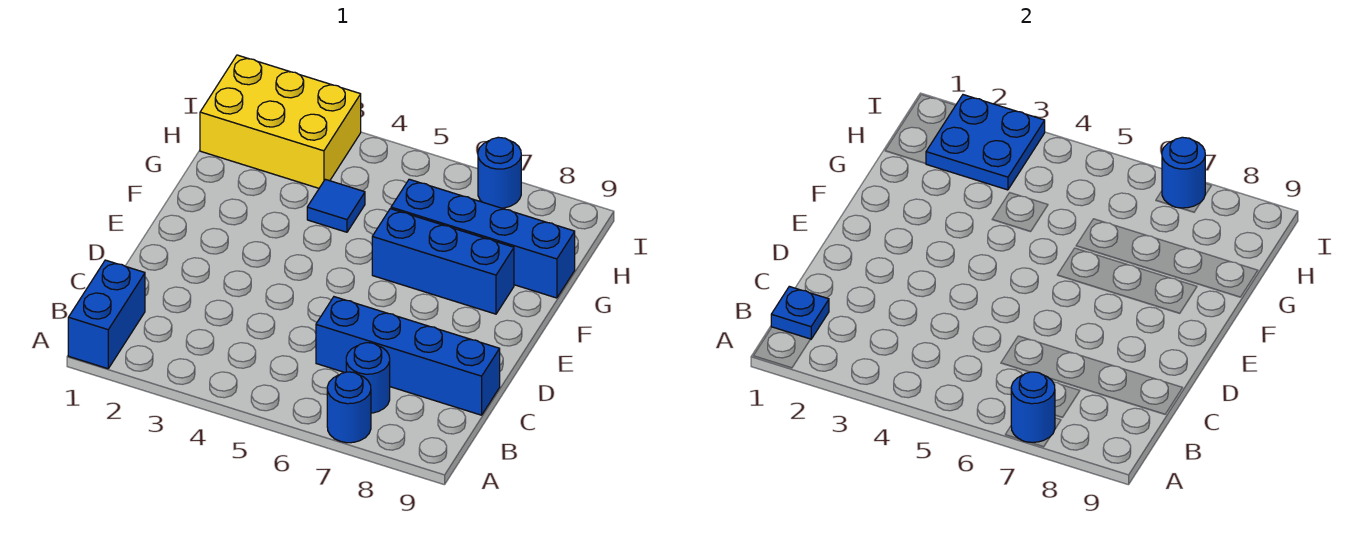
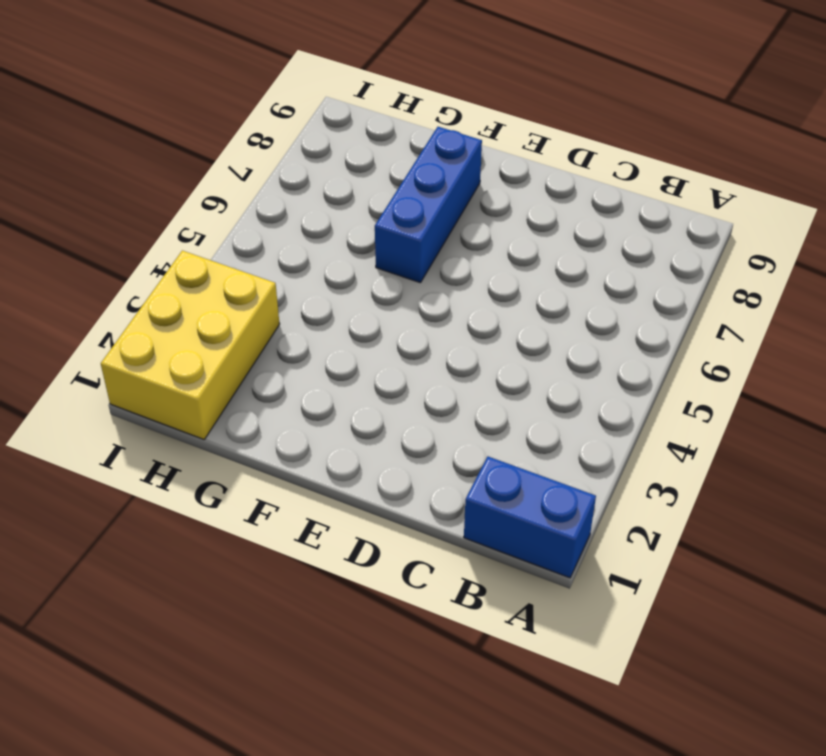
none -> blue round brick A7 level 1
none -> blue round brick B7 level 1
none -> blue brick C6:C9 level 1

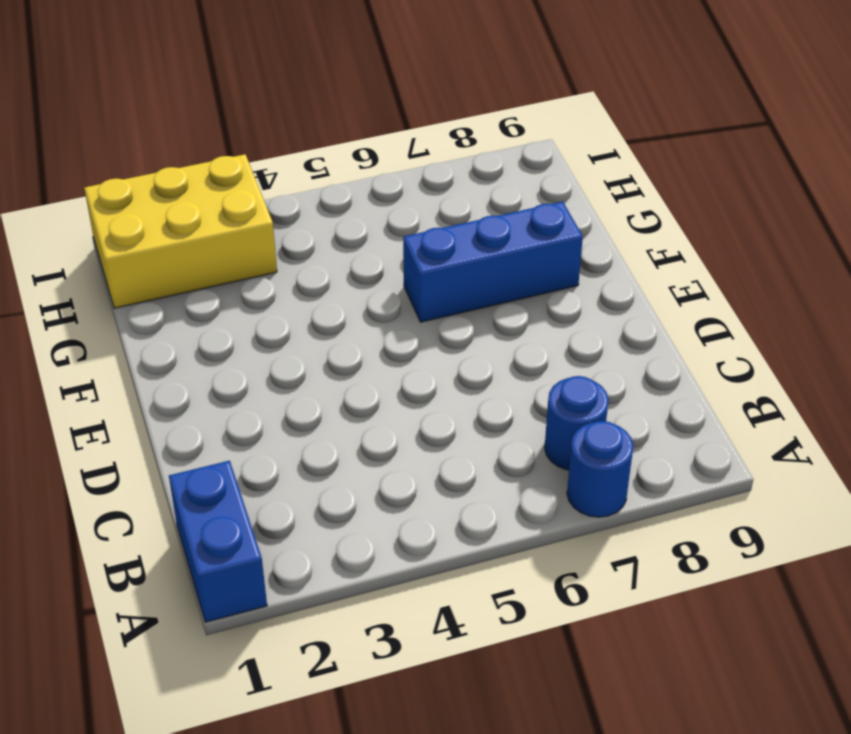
none -> blue brick C6:C9 level 1
none -> blue tile G4 level 1
none -> blue brick G6:G9 level 1

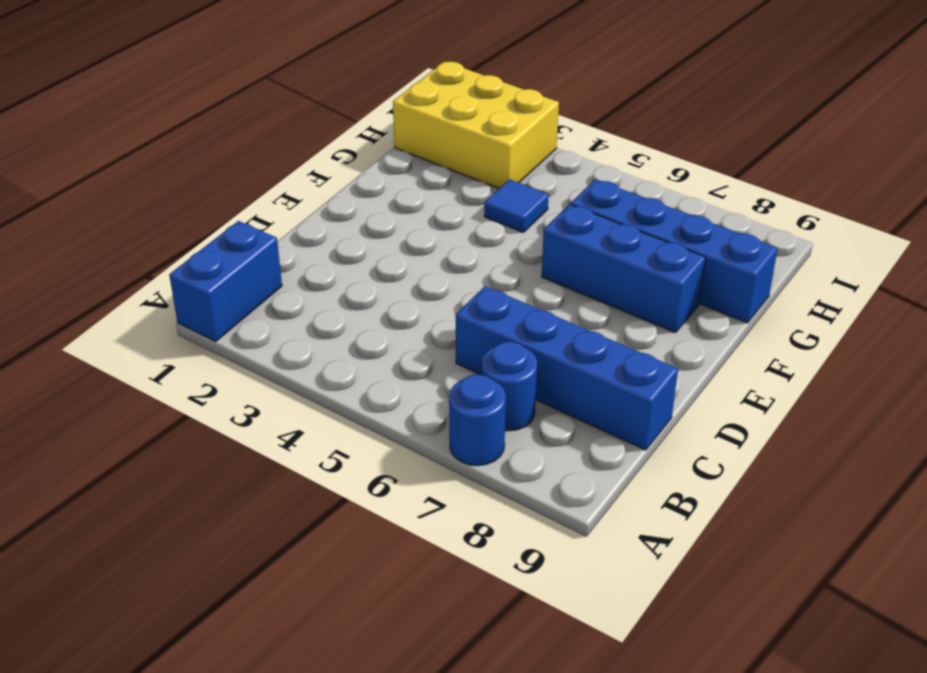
none -> blue round brick I7 level 1
none -> blue round brick A7 level 2
none -> blue plate B1 level 2

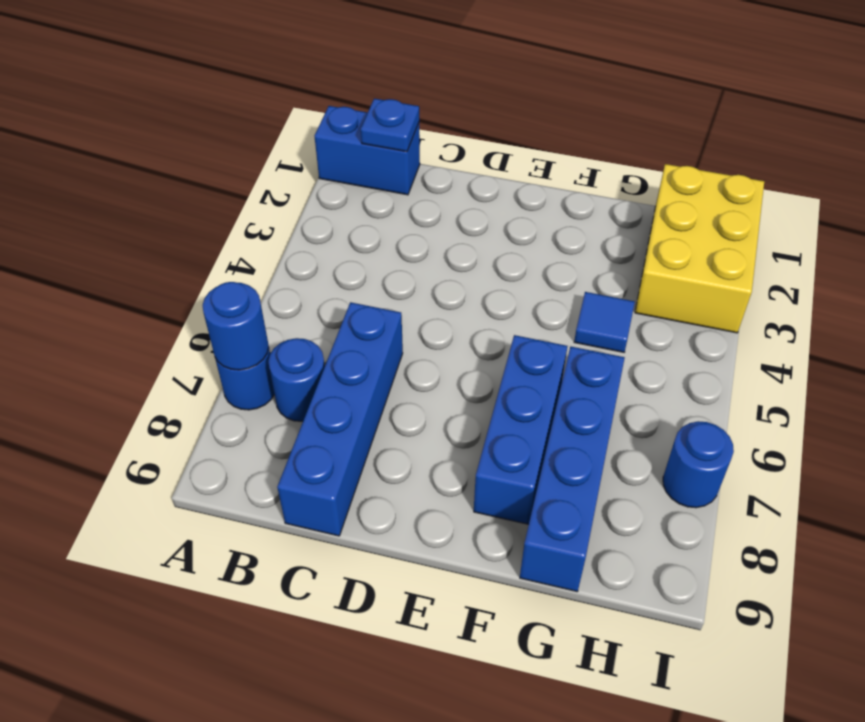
none -> blue plate H2:I3 level 2
none -> blue round brick I7 level 2

